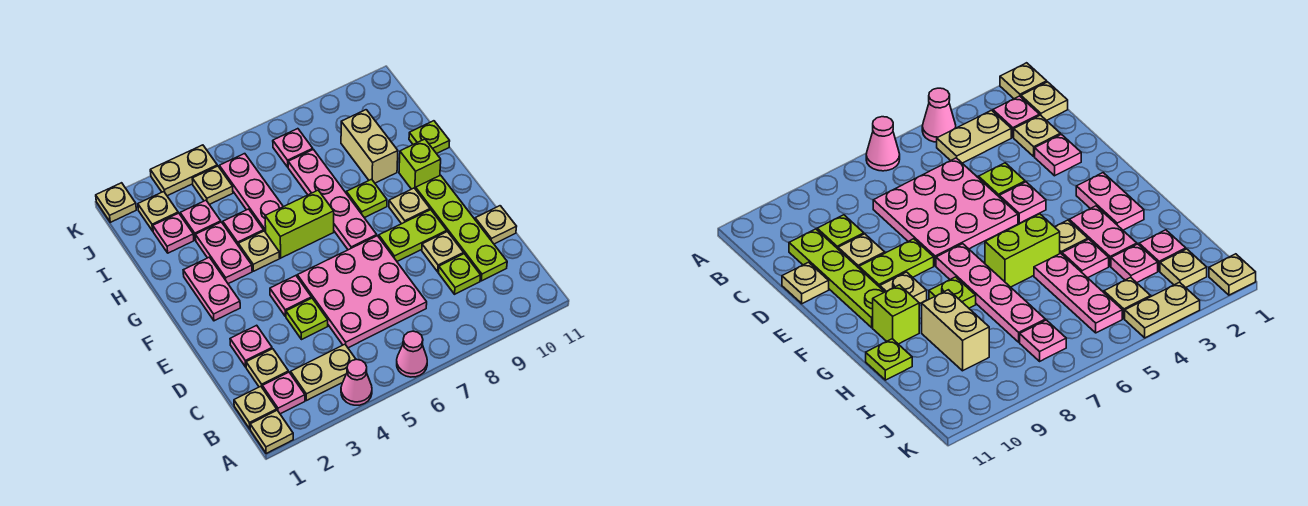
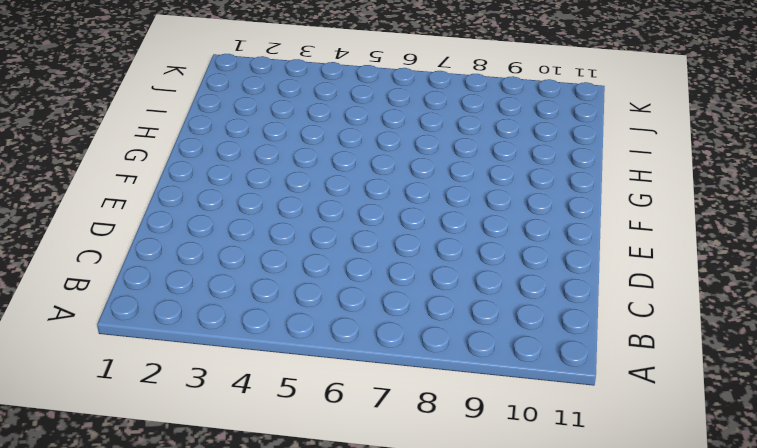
none -> tan plate A1 level 1
none -> pink cone A4 level 1
none -> pink cone A6 level 1
none -> tan plate B1 level 1

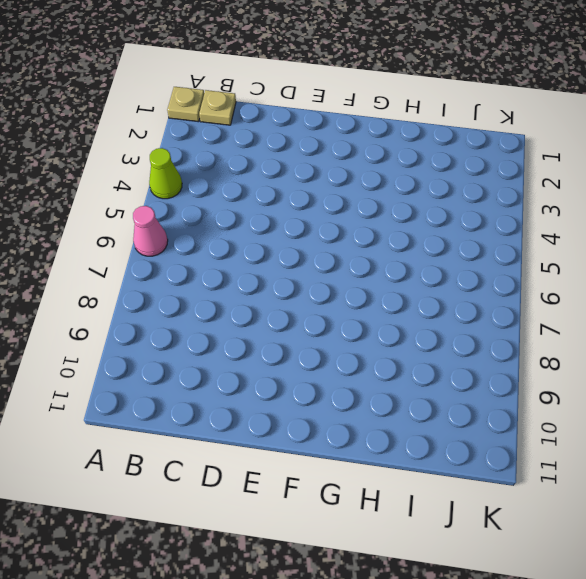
lime cone A4 level 1 -> pink cone A4 level 1
none -> pink plate B2 level 1
none -> tan plate B3:B4 level 1
none -> tan plate C2 level 1
none -> pink plate C5:E7 level 1

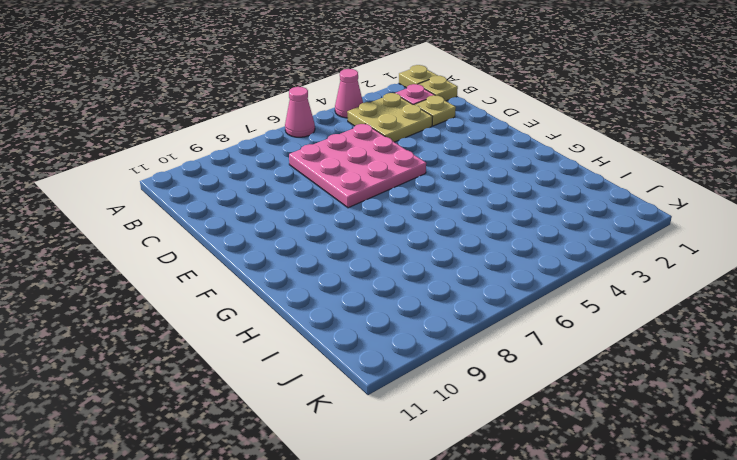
tan plate B3:C4 level 1 -> tan plate B3:B4 level 1
none -> lime plate C9 level 1
none -> lime plate C10:F10 level 1
none -> pink plate D2 level 1
none -> lime plate D4 level 1

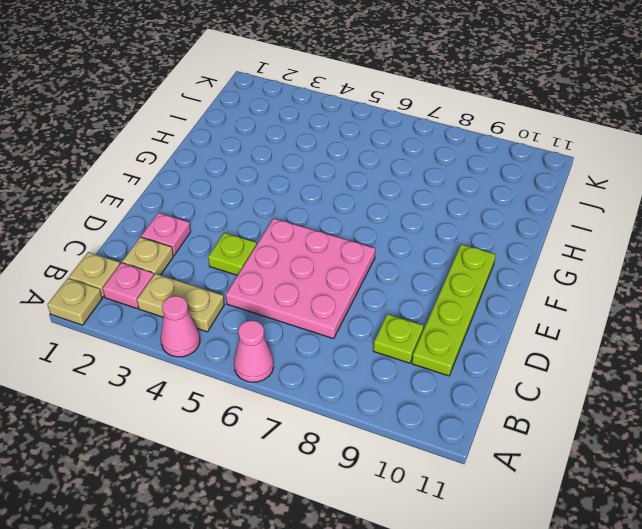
none -> tan plate D9 level 1
none -> tan plate D11 level 1
none -> pink plate E4 level 1
none -> lime plate E8:E9 level 1

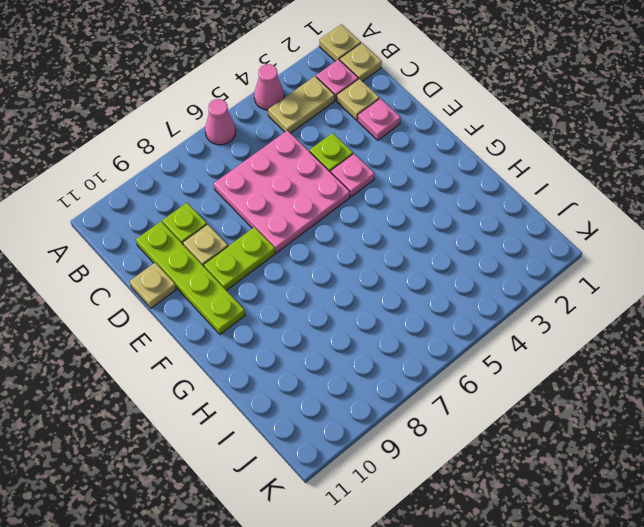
none -> pink plate F2:G2 level 1
none -> pink plate F7:I7 level 1
none -> tan plate F9 level 1
none -> pink plate G3:H3 level 1

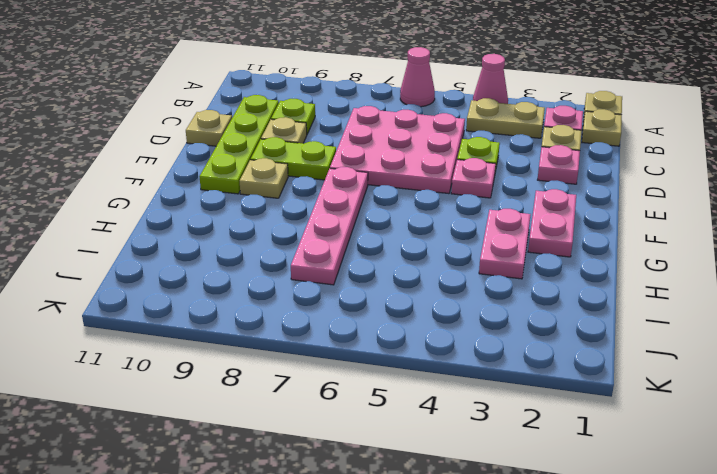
none -> tan plate G4 level 1
none -> lime brick G5:G6 level 1
none -> lime plate G8 level 1
none -> lime brick G10 level 1

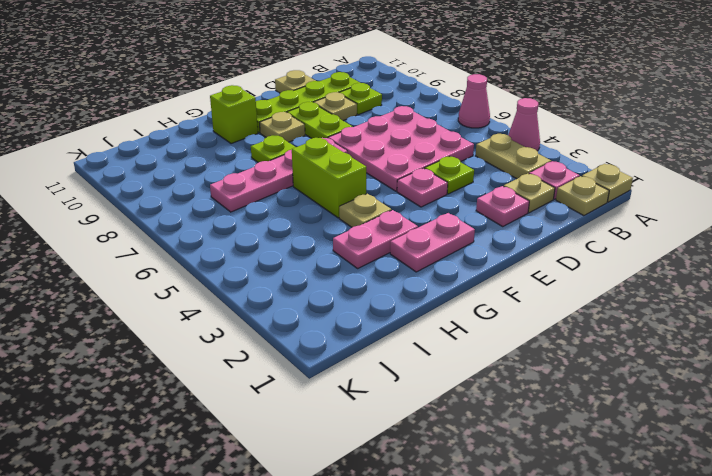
none -> pink plate H4 level 1
none -> pink plate H5:J5 level 1
none -> tan brick H9:I9 level 1
none -> lime plate H11 level 1

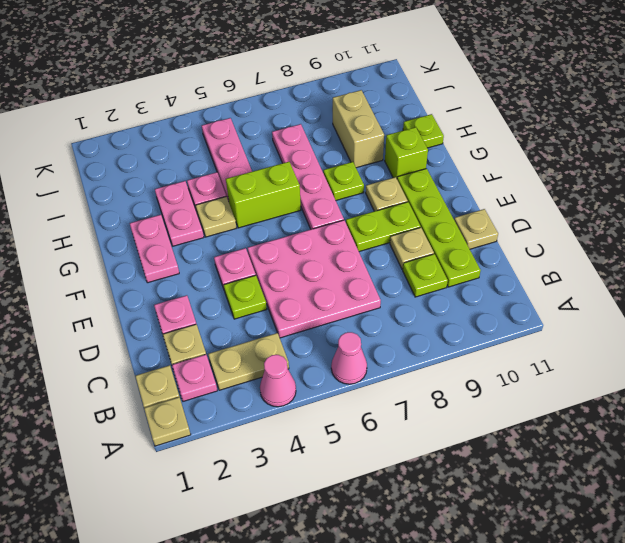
none -> pink plate I2 level 1
none -> pink plate I3 level 1
none -> tan plate J2 level 1
none -> tan plate J4 level 1

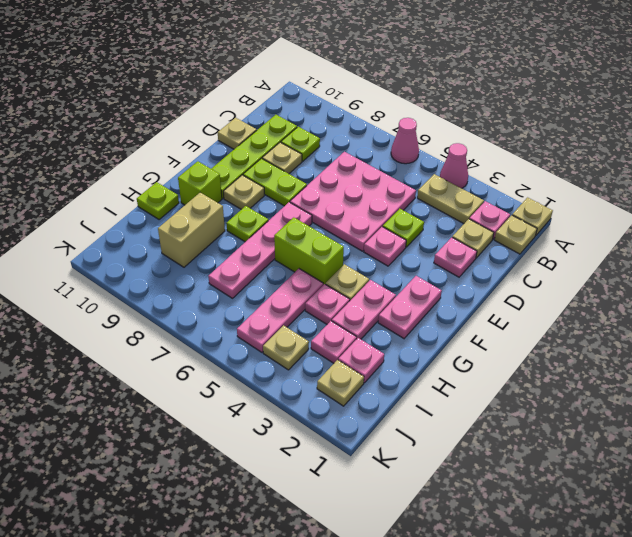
none -> pink plate J7 level 1
none -> tan plate K1 level 1
none -> tan plate K3:K4 level 1

